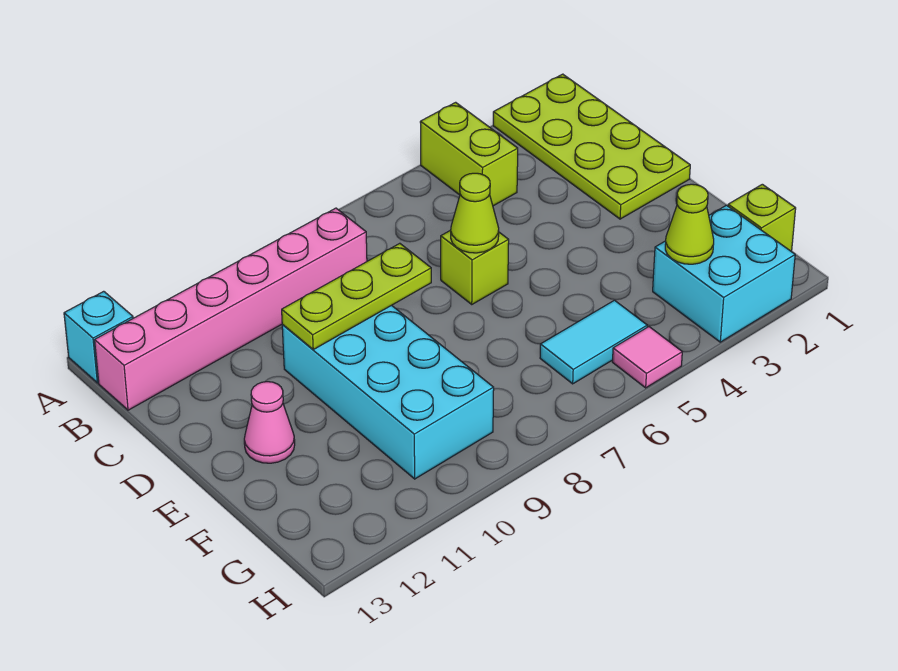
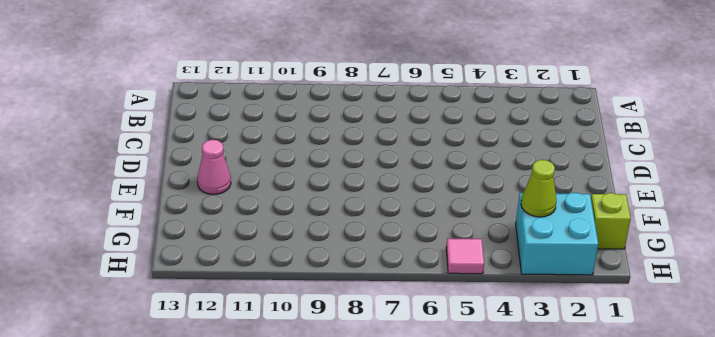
none -> lime plate A1:D2 level 1
none -> lime brick A4:B4 level 1
none -> cyan brick A13 level 1

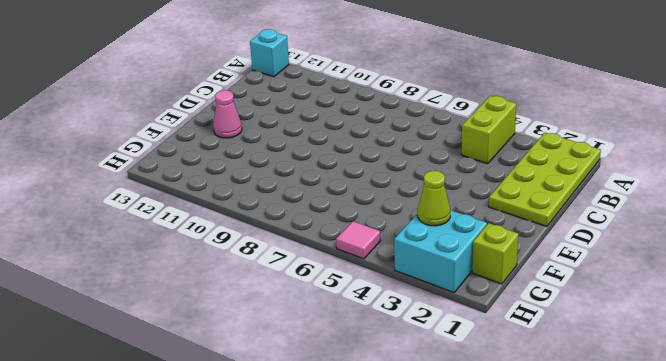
none -> pink brick B8:B13 level 1
none -> lime brick D6 level 1
none -> cyan brick D9:G10 level 1

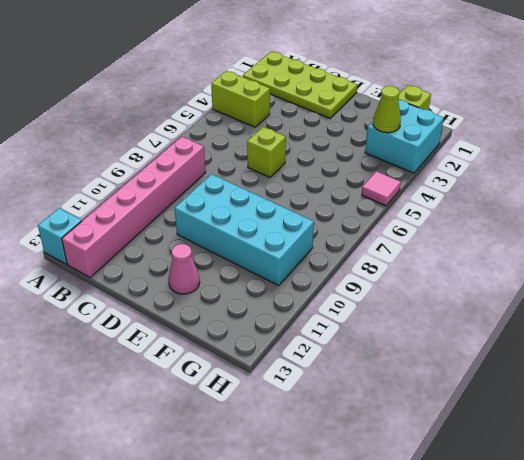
none -> cyan tile G5:G6 level 1
none -> lime cone D6 level 2
none -> lime plate D8:D10 level 2

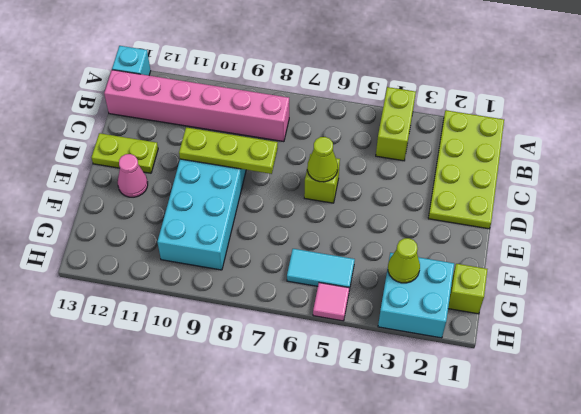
lime plate D12:D13 level 1 -> none

